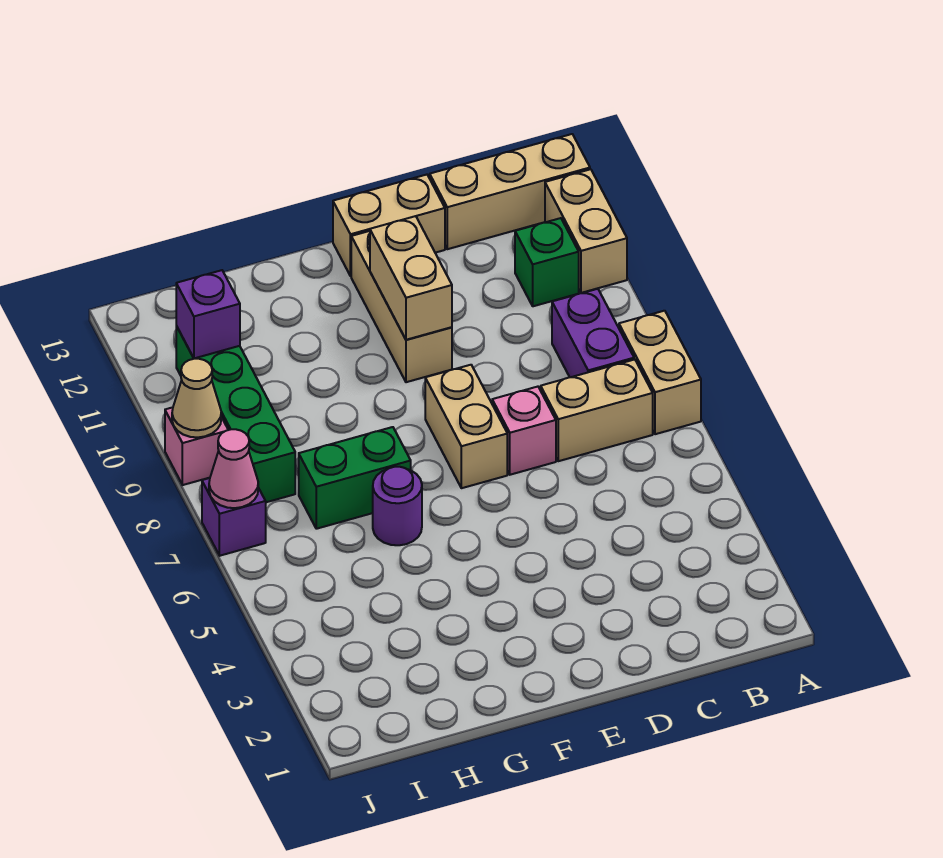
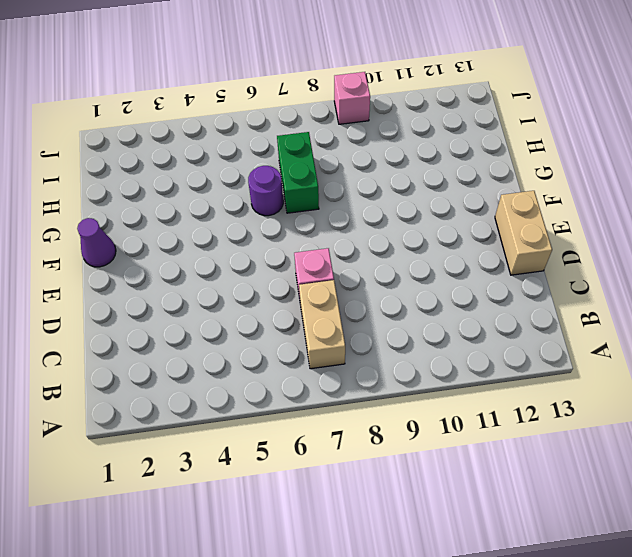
purple cone F1 level 1 -> none
none -> tan brick A7:A8 level 1
none -> tan brick A11:A12 level 1
none -> tan brick A13:C13 level 1

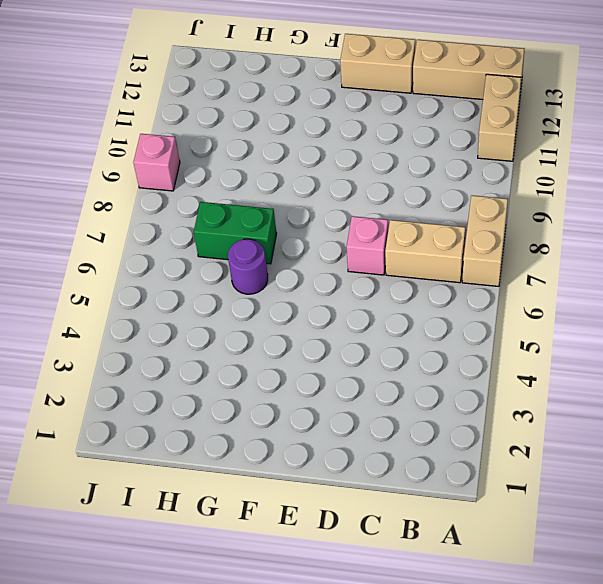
none -> purple brick B8:B9 level 1
none -> green brick B11 level 1
none -> tan brick E7:E8 level 1

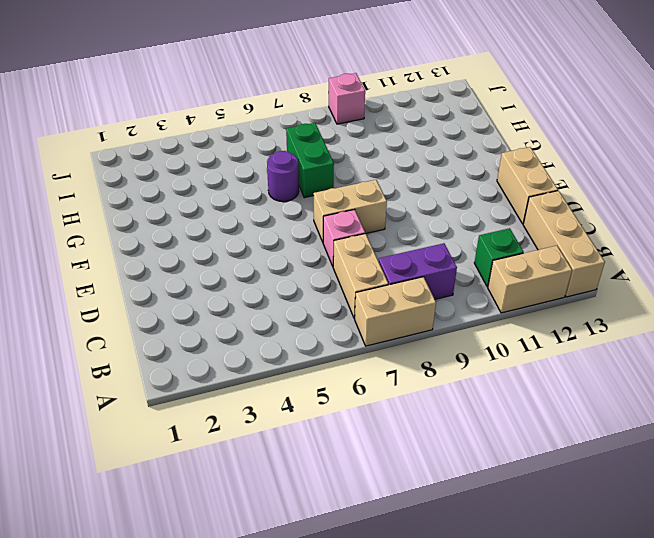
none -> tan brick E10:E12 level 1
none -> green brick I8:I11 level 1
none -> purple brick J7 level 1

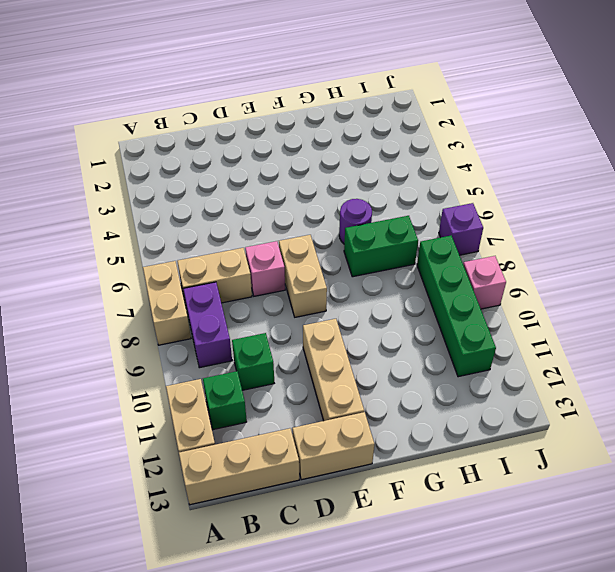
green brick C10 level 1 -> none
none -> tan brick E10:E11 level 2
none -> purple brick I11 level 2
none -> pink cone J7 level 2

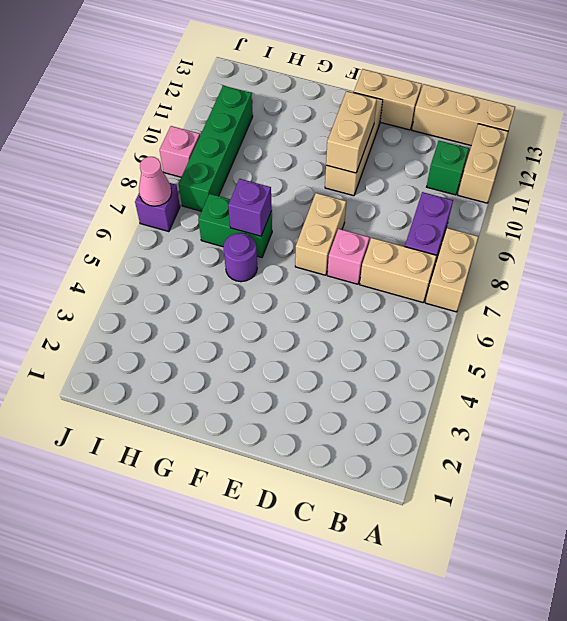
purple brick G7 level 2 -> purple brick I11 level 2
none -> tan cone J9 level 2

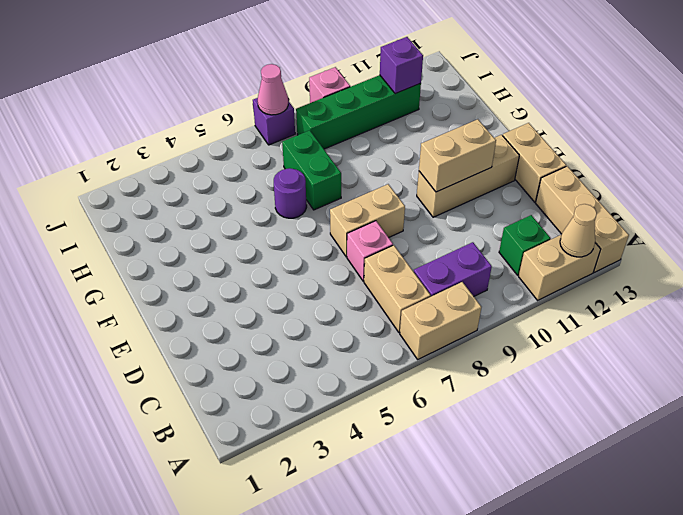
tan cone A12 level 2 -> tan cone J9 level 2

